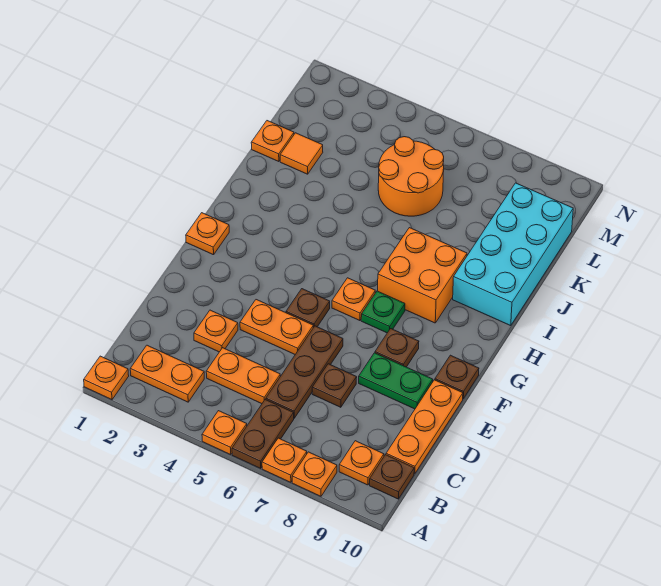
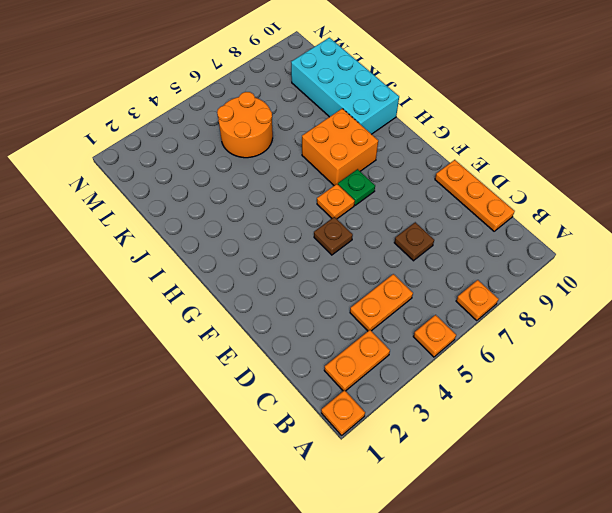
none -> brown plate A6:B6 level 1
none -> orange plate A8 level 1
none -> orange plate B9 level 1

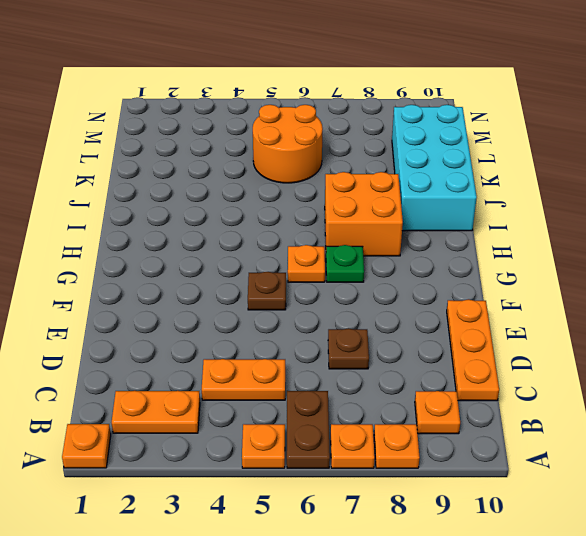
none -> brown plate B10 level 1
none -> brown plate C6:E6 level 1
none -> orange plate D3 level 1

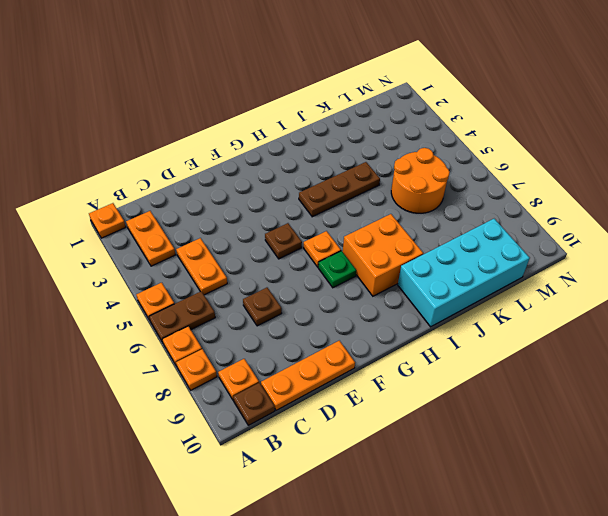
brown plate H4:J4 level 1 -> brown plate C6:E6 level 1
none -> orange plate D3 level 1
none -> orange plate E4:E5 level 1
none -> green plate E8:E9 level 1

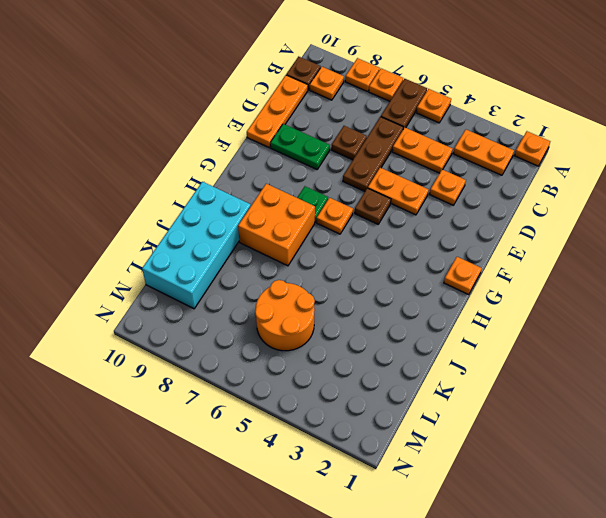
none -> brown plate F8 level 1
none -> brown plate F10 level 1
none -> orange plate K1 level 1

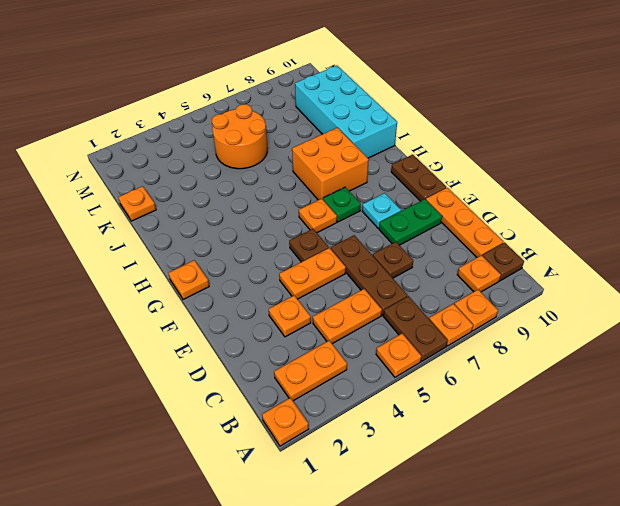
cyan plate F8 level 1 -> brown plate F8 level 1
brown plate F10:G10 level 1 -> brown plate F10 level 1
none -> orange tile K2 level 1

